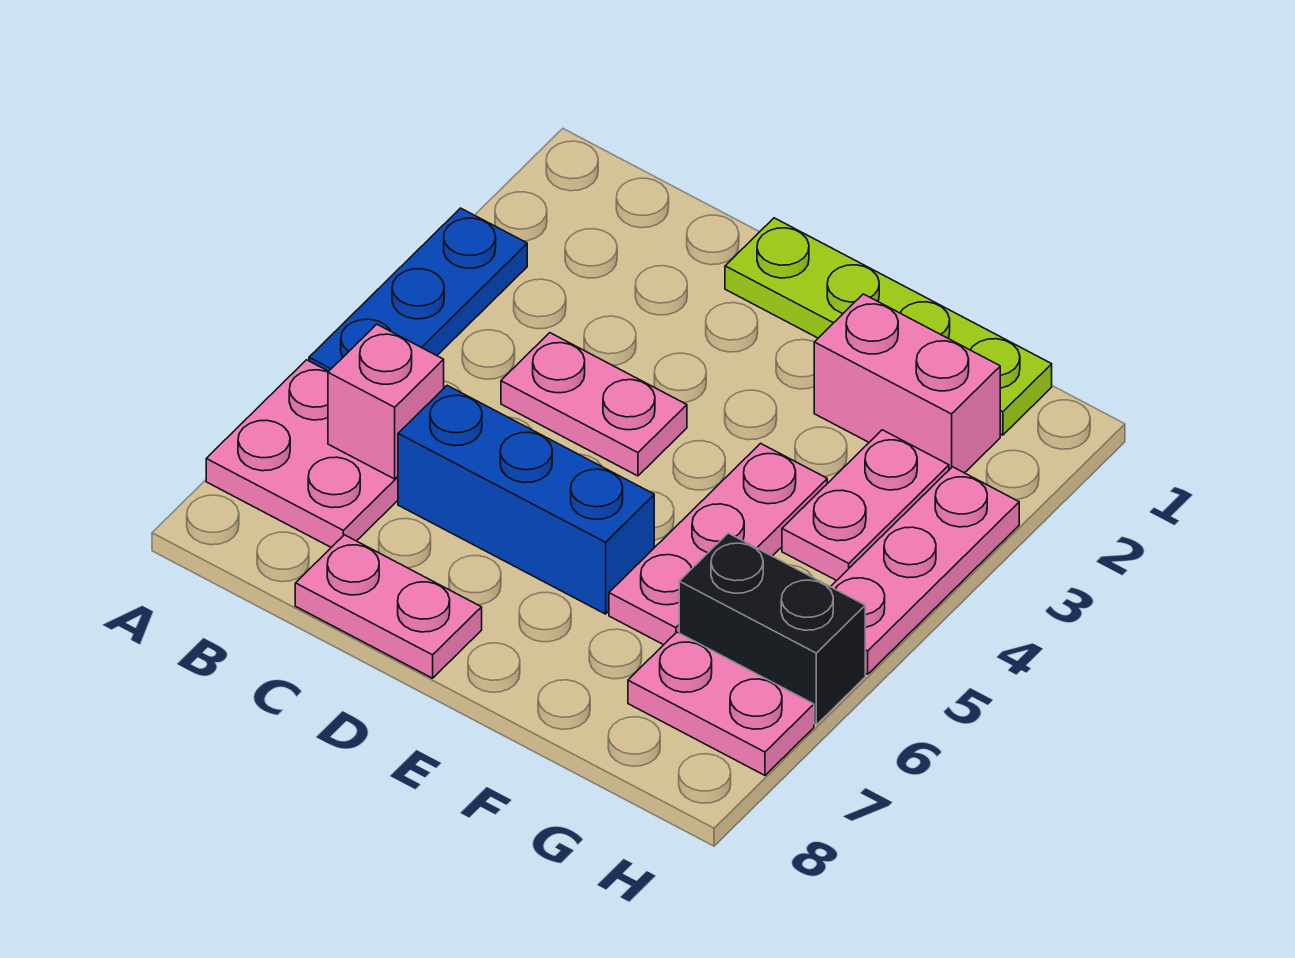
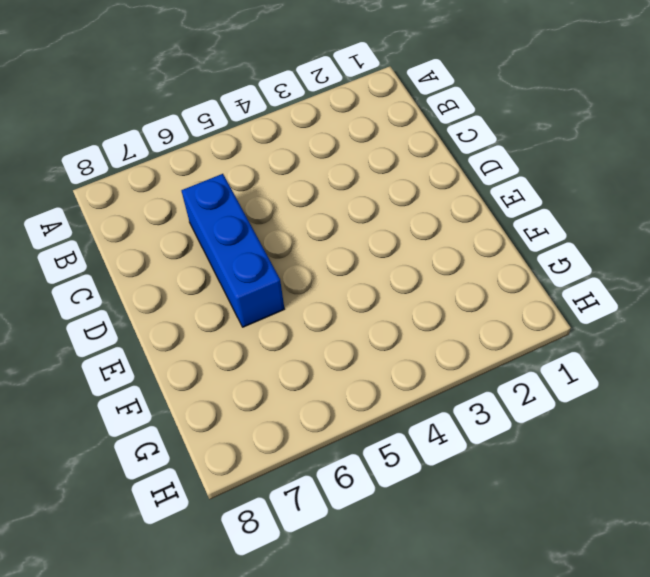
none -> blue plate A3:A5 level 1
none -> pink plate A6:B7 level 1
none -> pink plate C4:D4 level 1

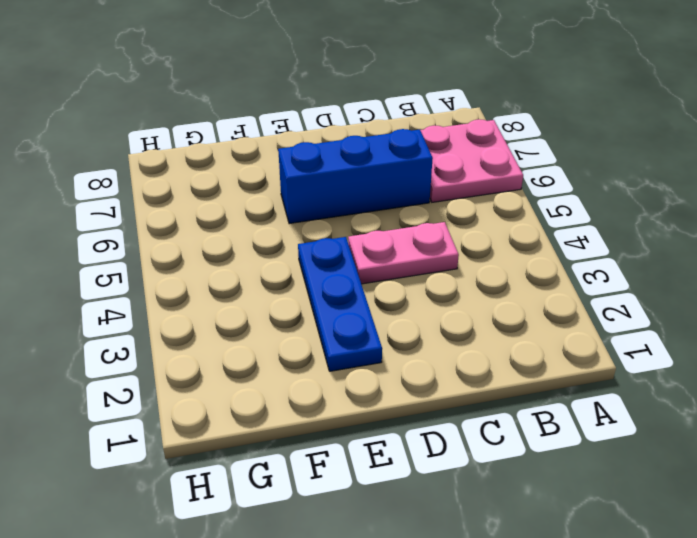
blue plate E2:E4 level 1 -> blue plate A3:A5 level 1
none -> pink plate C8:D8 level 1
none -> lime plate D1:G1 level 1
none -> pink brick F2:G2 level 1

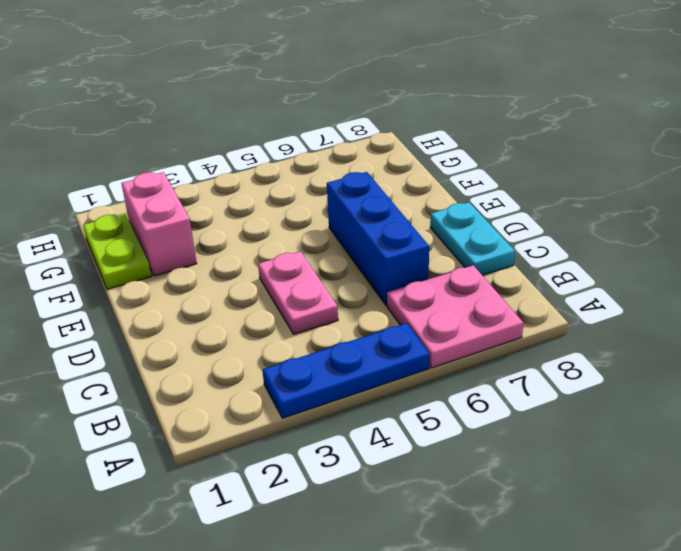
cyan plate C8:D8 level 1 -> pink plate C8:D8 level 1
lime plate F1:G1 level 1 -> lime plate D1:G1 level 1
none -> pink plate F4:F6 level 1
none -> pink plate G3:G4 level 1
none -> black brick G6:H6 level 1

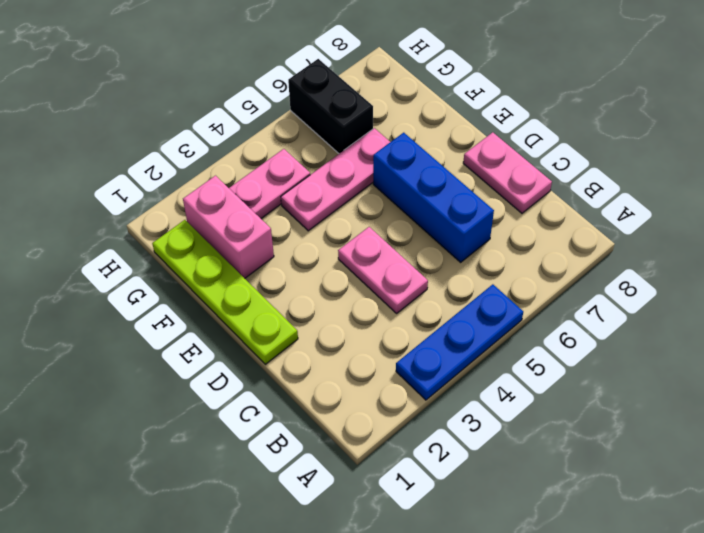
none -> pink plate A6:B7 level 1
none -> pink plate G7:H7 level 1
none -> pink plate H3:H5 level 1

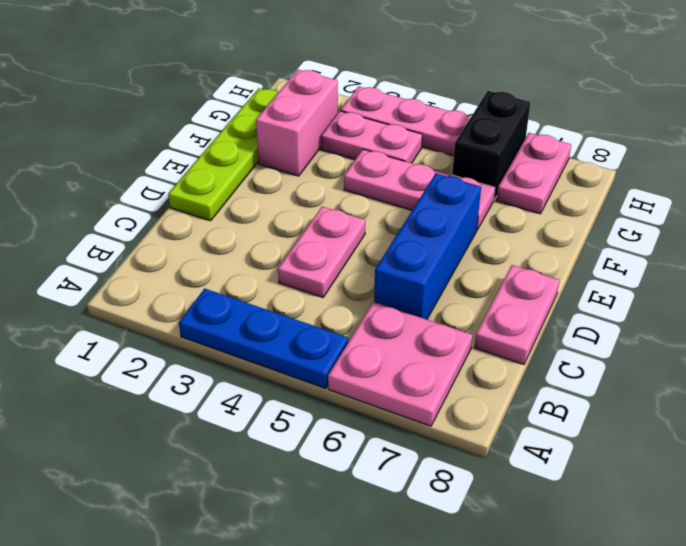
none -> pink brick B6 level 2

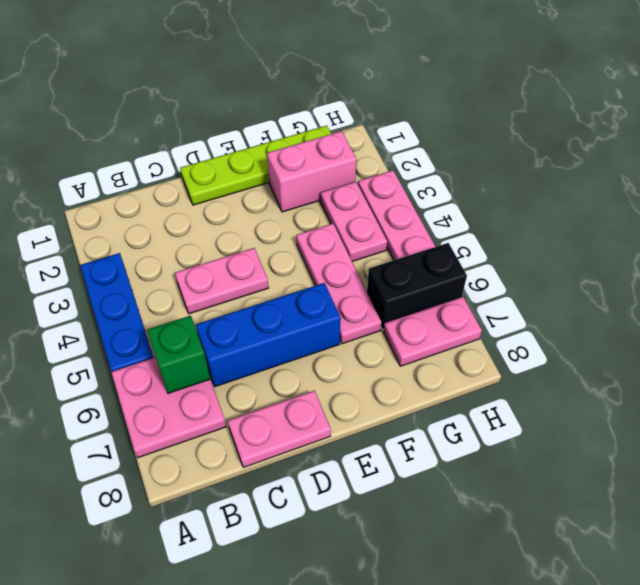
green brick B6 level 2 -> pink brick B6 level 2

